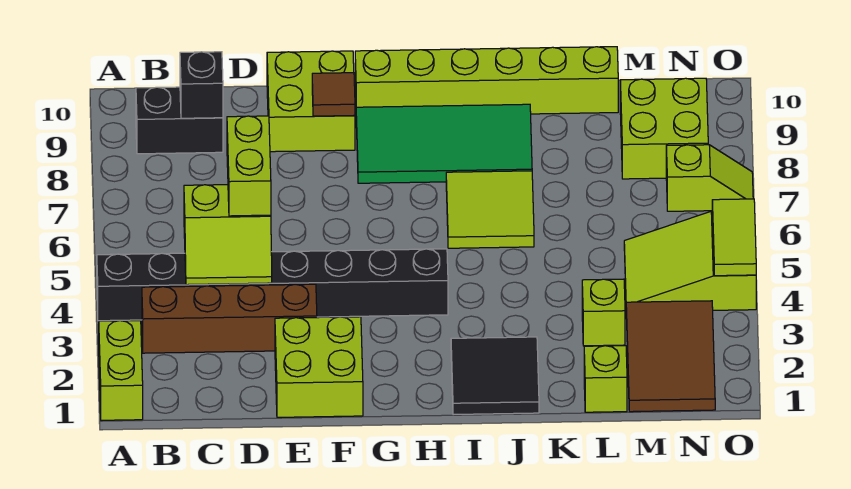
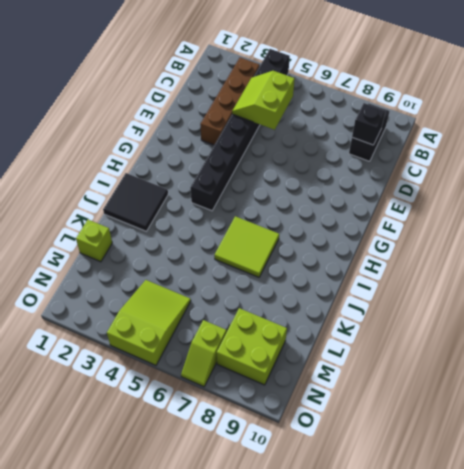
none -> lime brick A1:A2 level 1
none -> lime brick E1:F2 level 1
none -> lime brick E9:F10 level 1

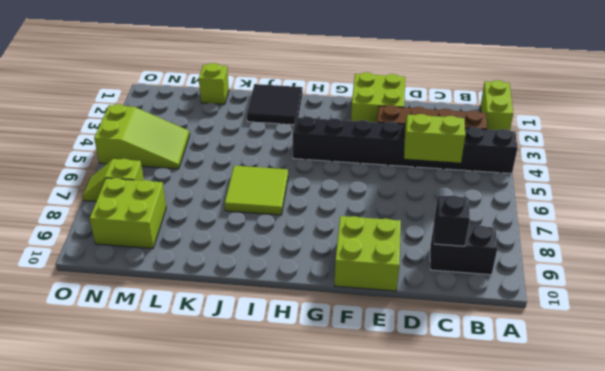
none -> green tile G8:J9 level 1
none -> lime brick G10:L10 level 1
none -> lime brick L3 level 1

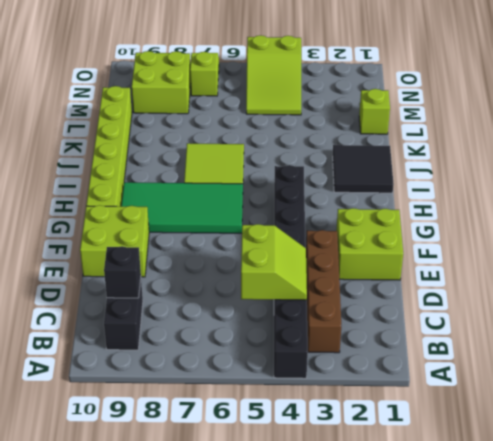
green tile G6:H9 level 1 -> green tile G8:J9 level 1
none -> lime brick A1:A2 level 1
none -> lime brick L3 level 1
none -> brown tile M1:N3 level 1

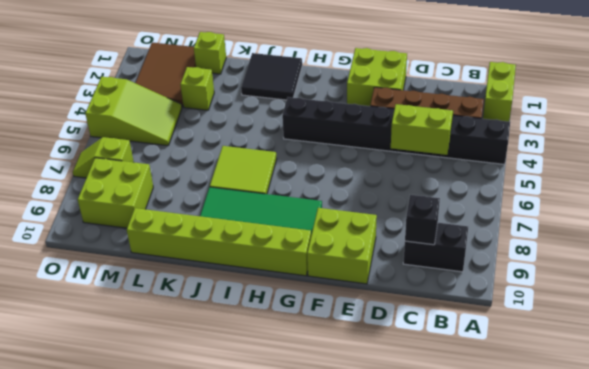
none -> brown tile F9 level 2
none -> lime tile O4:O5 level 2
none -> lime brick D5:D6 level 3

